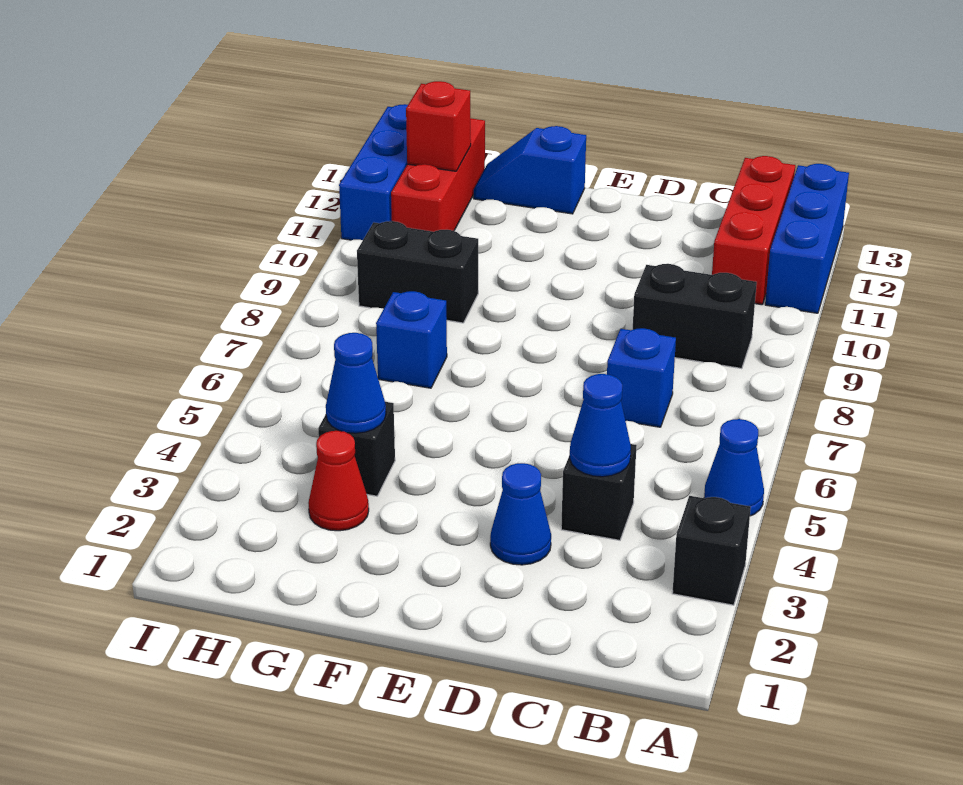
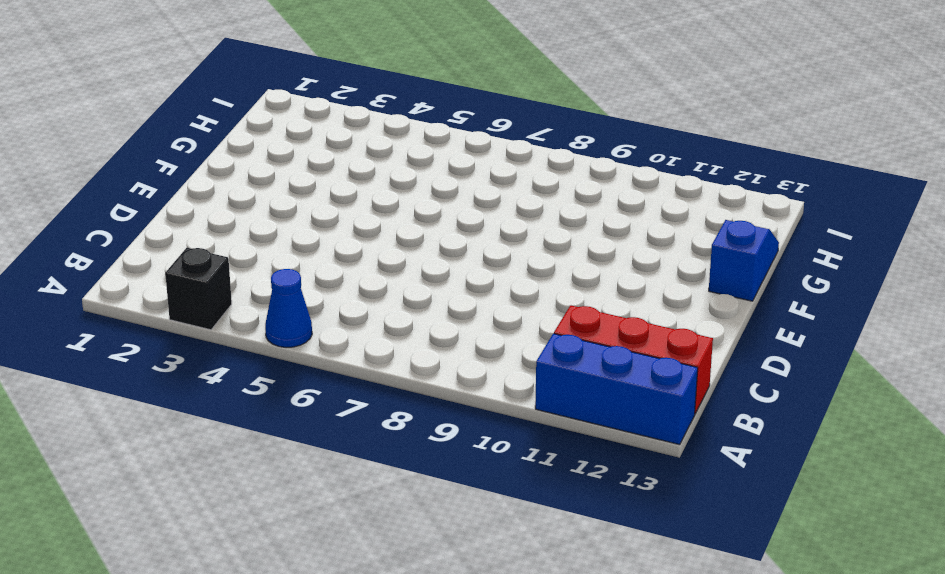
none -> black brick B9:C9 level 1
none -> black brick C4 level 1
none -> blue brick C7 level 1

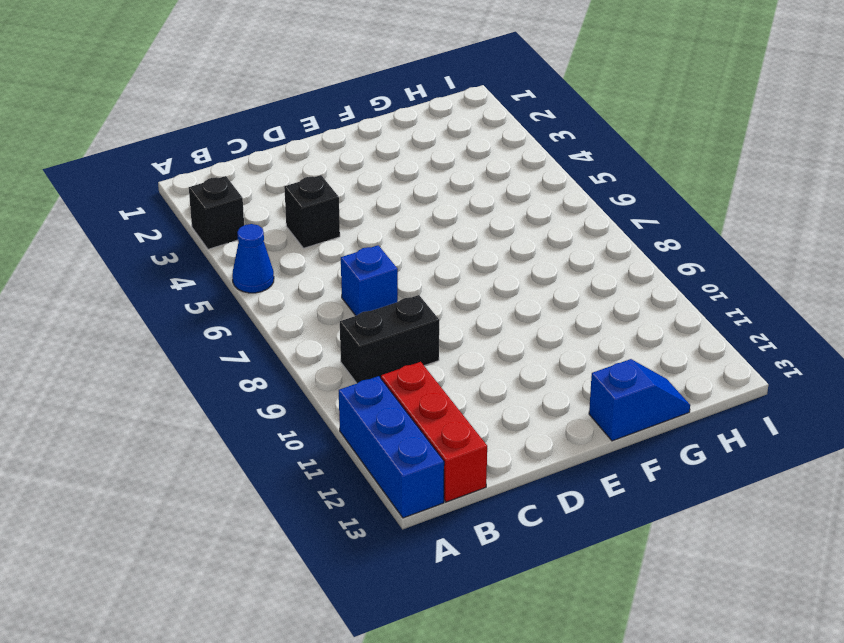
none -> blue cone D3 level 1
none -> red cone G3 level 1
none -> black brick G4 level 1

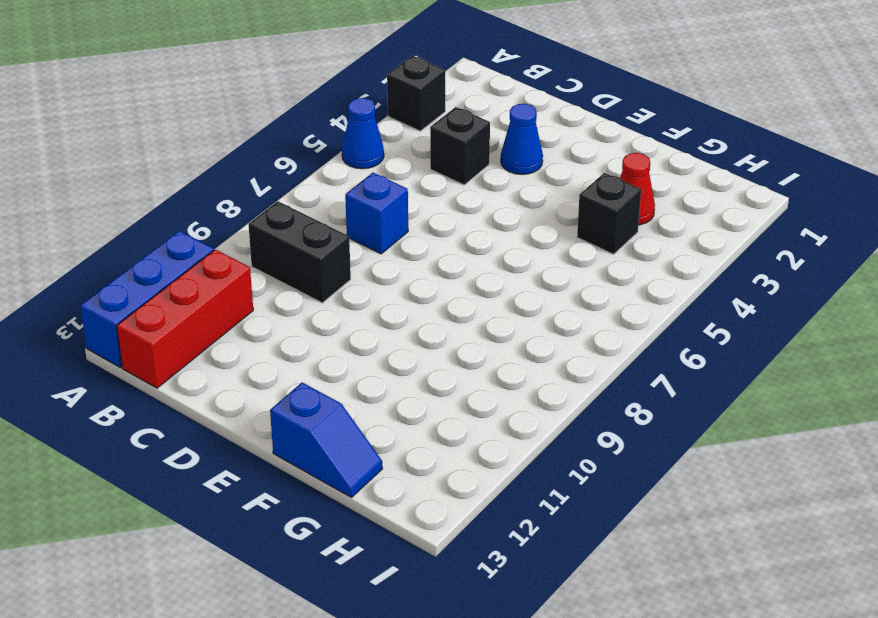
none -> blue brick G7 level 1
none -> black brick G9:H9 level 1
none -> red brick H11:H13 level 1

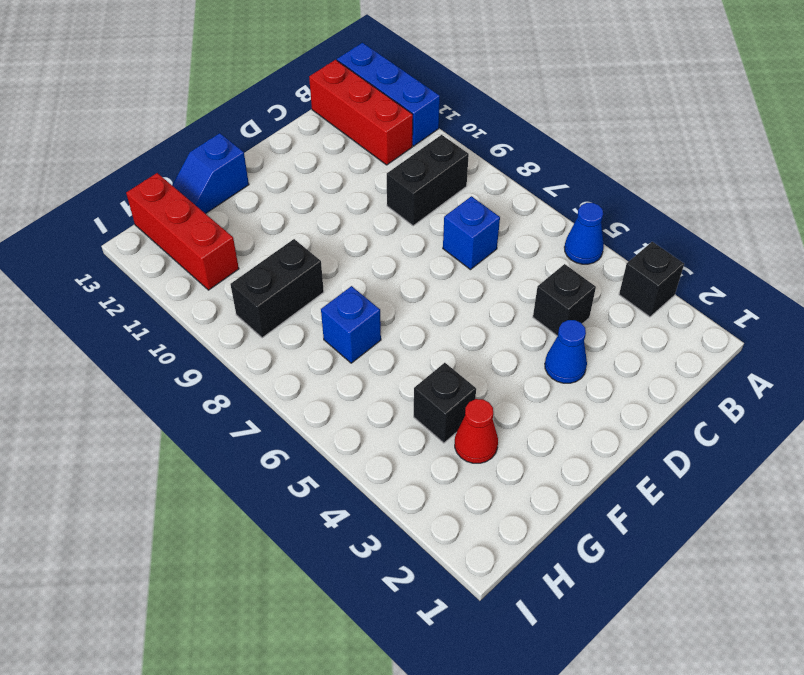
none -> blue brick I11:I13 level 1
none -> blue cone C4 level 2
none -> blue cone G4 level 2

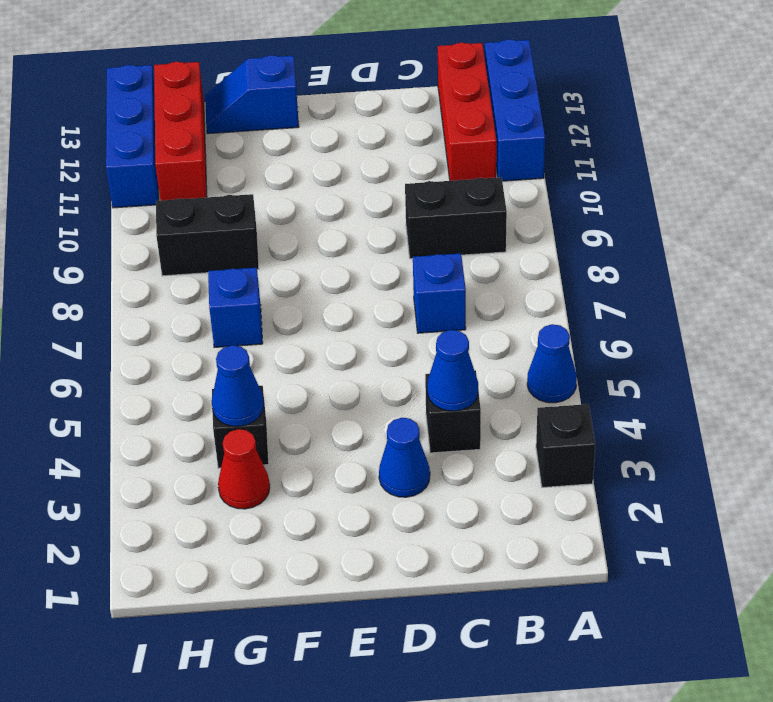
none -> red brick H12 level 2

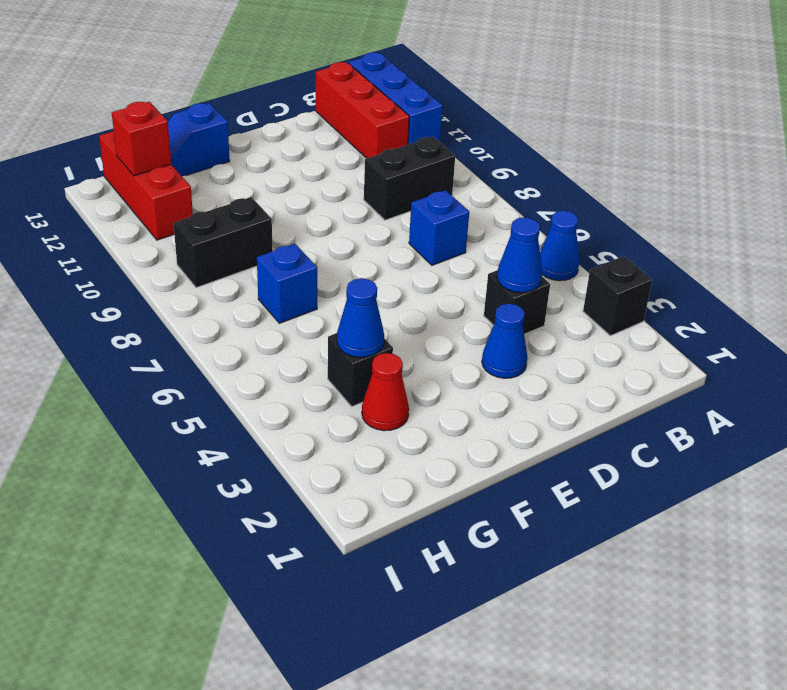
none -> blue brick I11:I13 level 1

